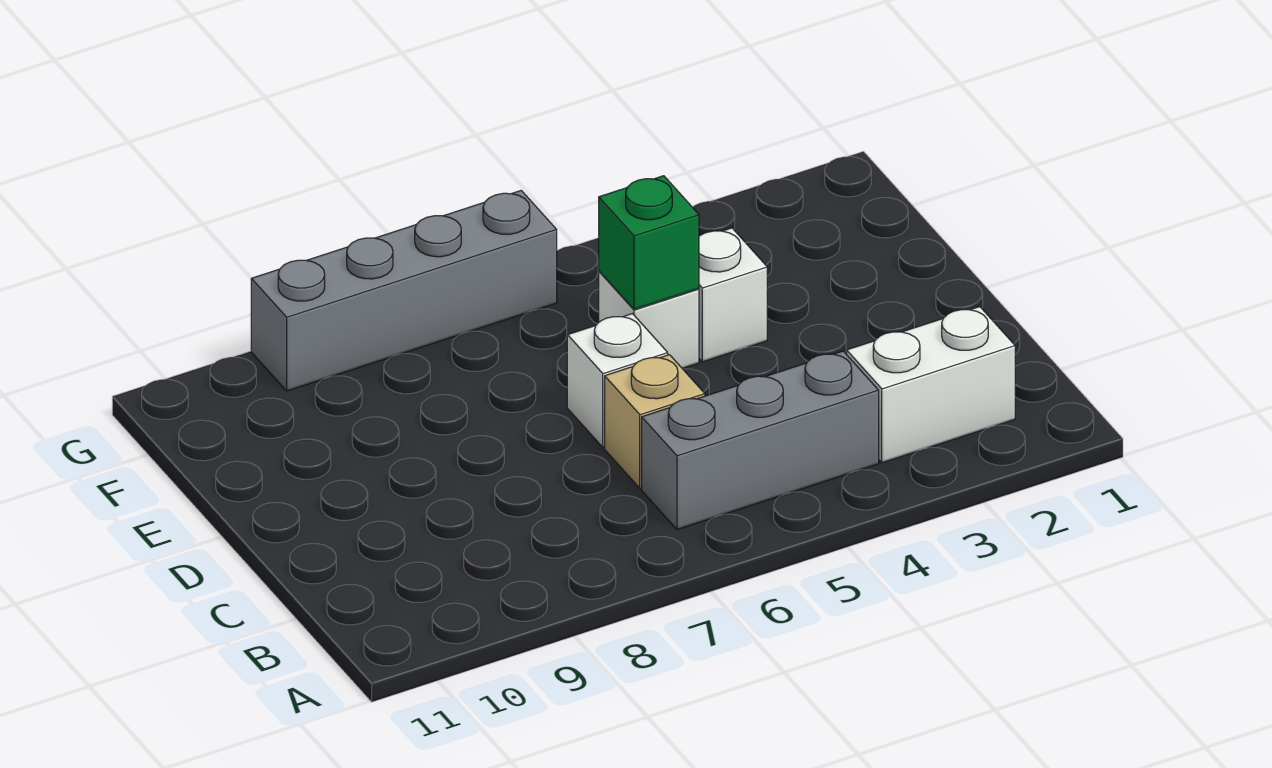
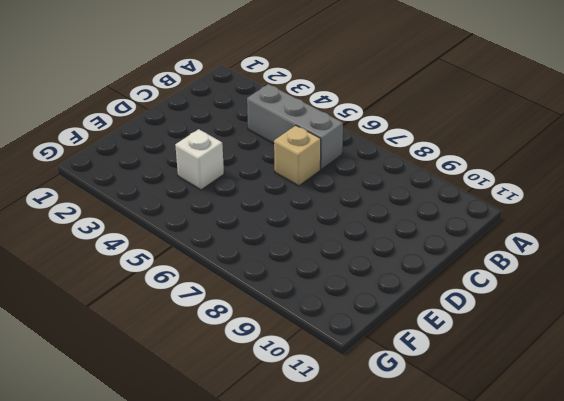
none -> white brick B2:B3 level 1
none -> white brick D6 level 1

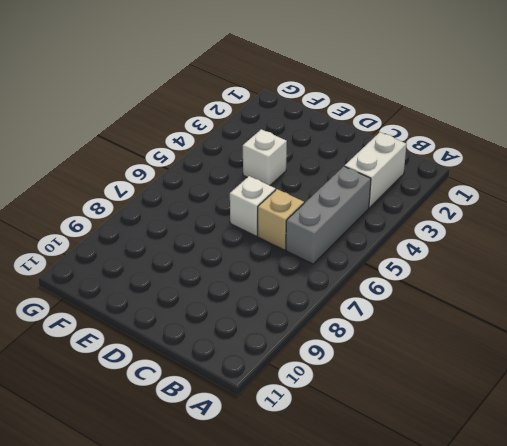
none -> white brick E5 level 1
none -> grey brick G6:G9 level 1

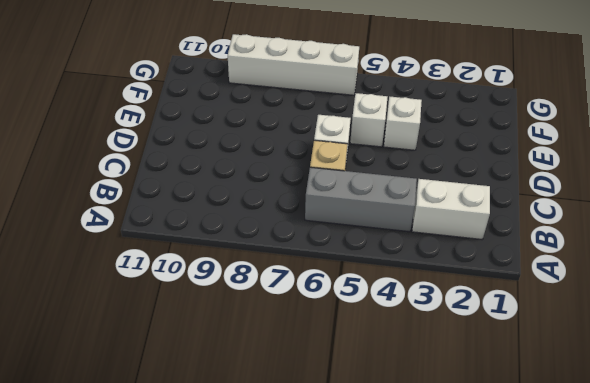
white brick G6:G9 level 1 -> grey brick G6:G9 level 1
none -> green brick E5 level 2

